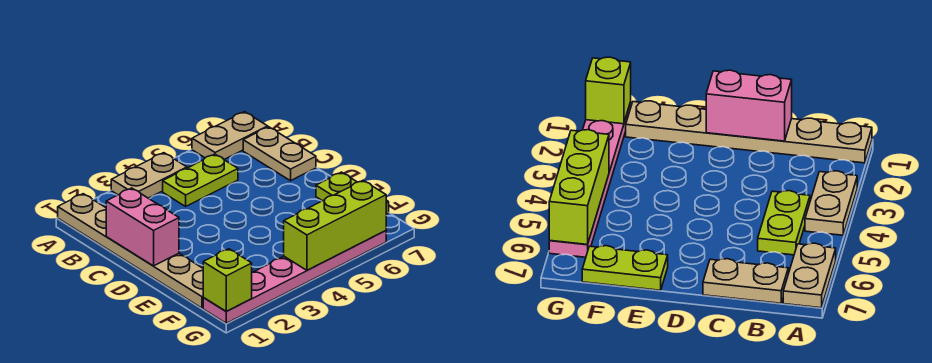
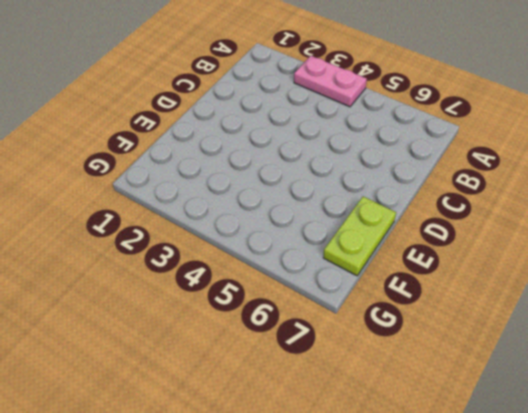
pink plate A3:A4 level 1 -> tan plate A3:A4 level 1
none -> tan plate A1:F1 level 1
none -> tan plate A6:A7 level 1

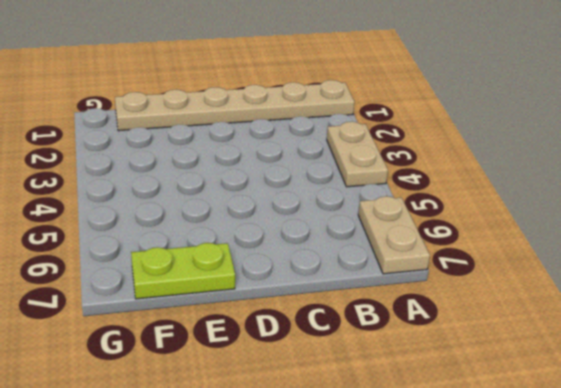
none -> lime plate B4:B5 level 1
none -> tan plate B7:C7 level 1

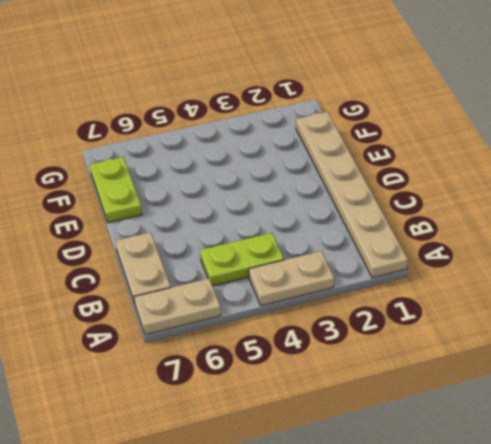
none -> pink plate G1:G6 level 1
none -> pink brick C1:D1 level 2

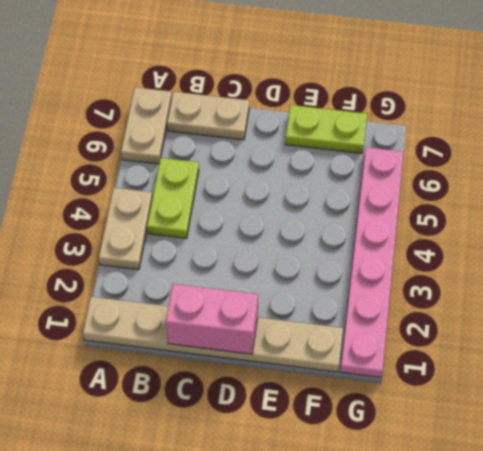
none -> lime brick G1 level 2
none -> lime brick G4:G6 level 2

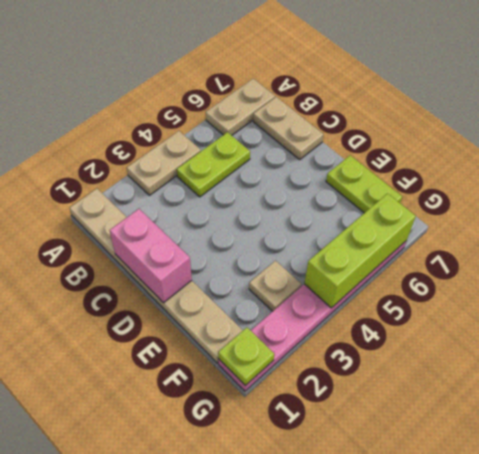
tan plate F3 level 1 -> none
lime plate G1 level 2 -> lime brick G1 level 2

